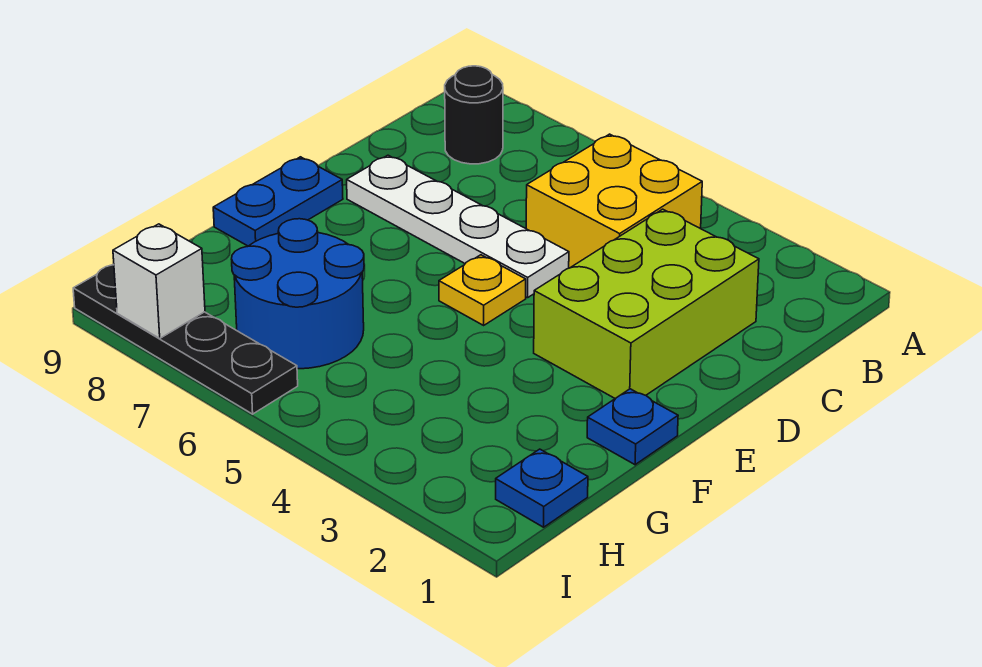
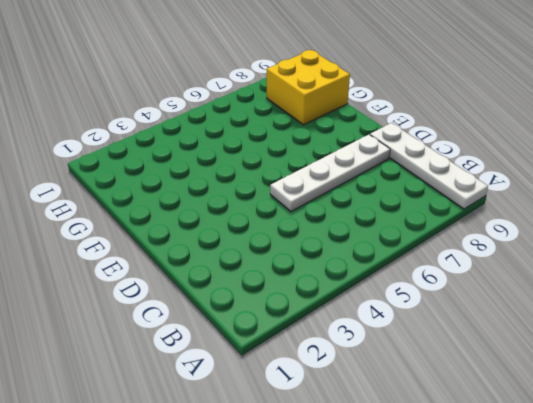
white plate A9:D9 level 1 -> none
yellow brick G8:H9 level 1 -> yellow brick B4:C5 level 1
none -> black round brick B8 level 1
none -> lime brick C2:E3 level 1

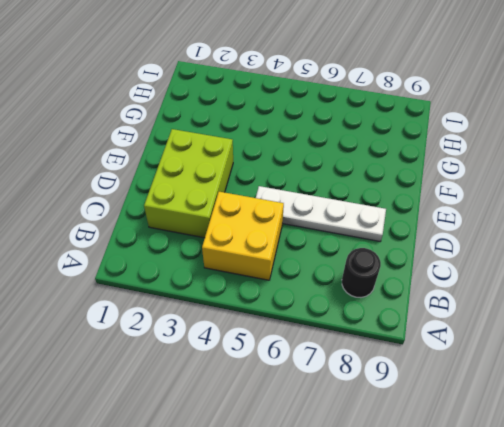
none -> yellow plate E5 level 1
none -> blue plate E9:F9 level 1

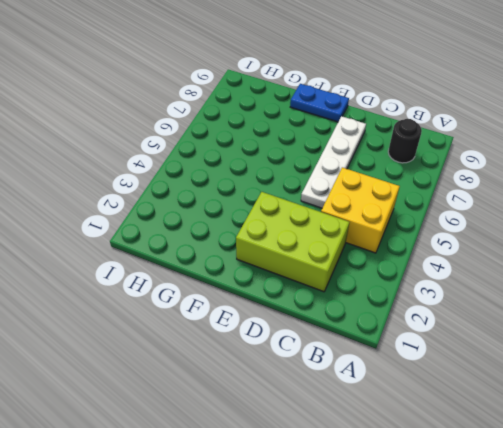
none -> yellow plate E5 level 1
none -> blue plate F1 level 1

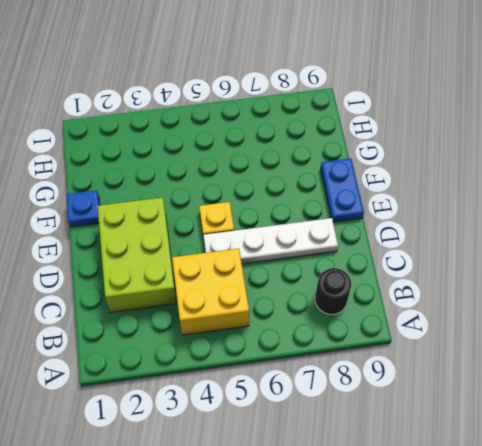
none -> blue round brick G6:H7 level 1
none -> blue plate H1 level 1

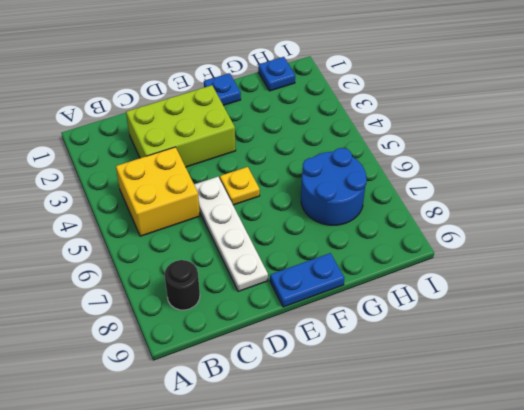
none -> black plate I6:I9 level 1
none -> white brick I8 level 2

